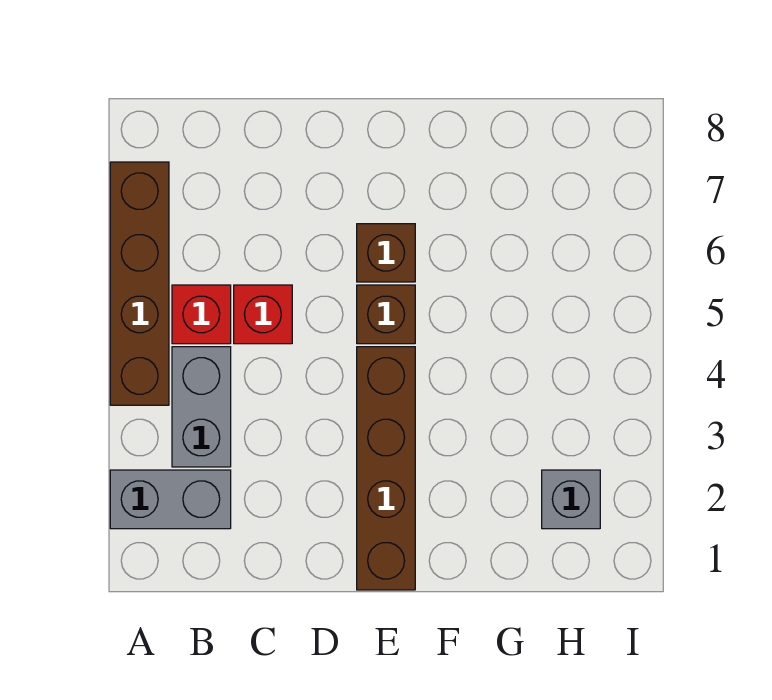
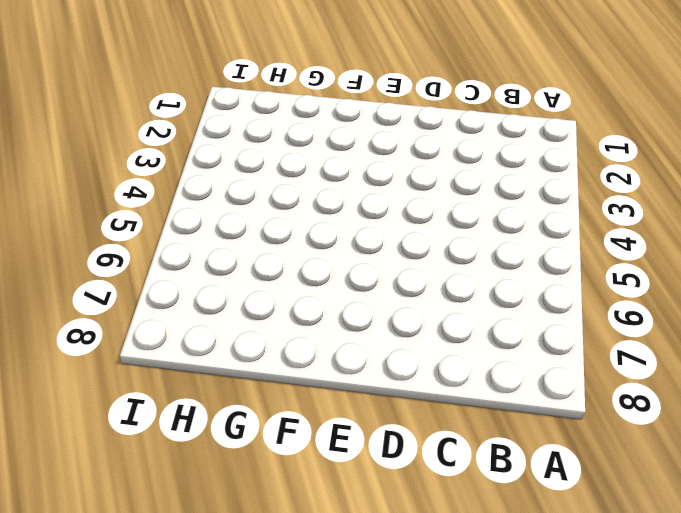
none -> grey brick A2:B2 level 1
none -> brown brick A4:A7 level 1

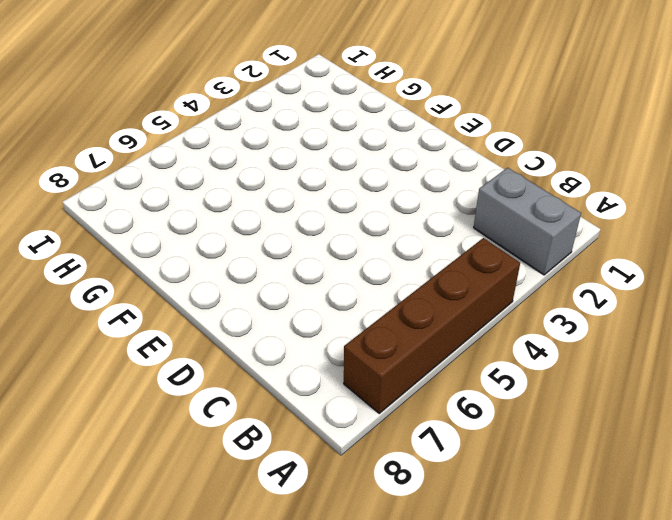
none -> grey brick B3:B4 level 1
none -> red brick B5 level 1

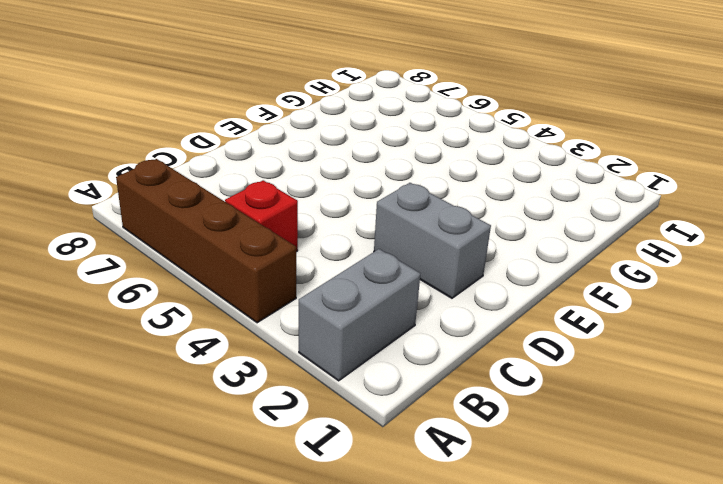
grey brick D2:D3 level 1 -> grey brick B3:B4 level 1
none -> red brick C5 level 1
none -> brown brick E1:E4 level 1

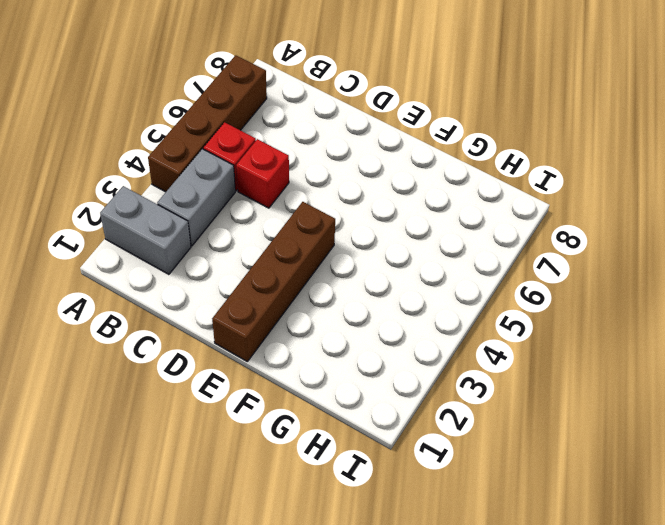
none -> brown brick E5 level 1
none -> brown brick E6 level 1

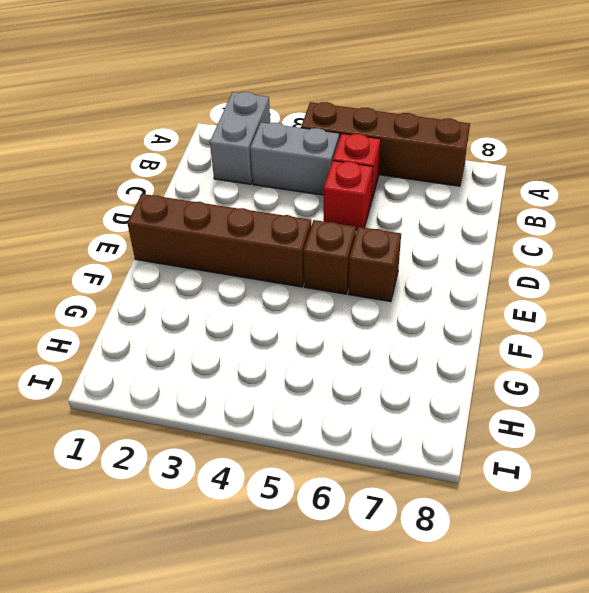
none -> grey brick H2 level 1

